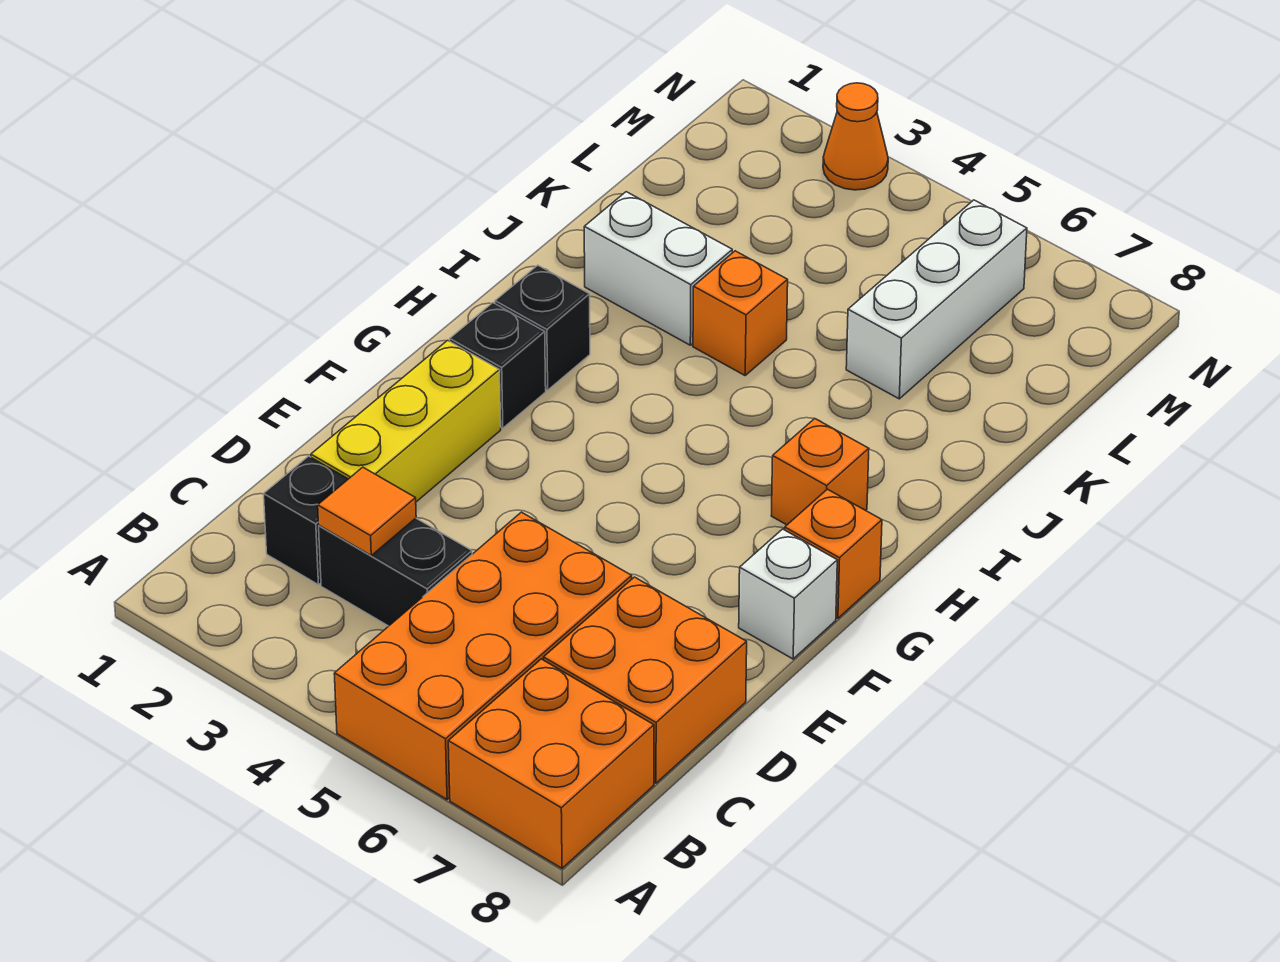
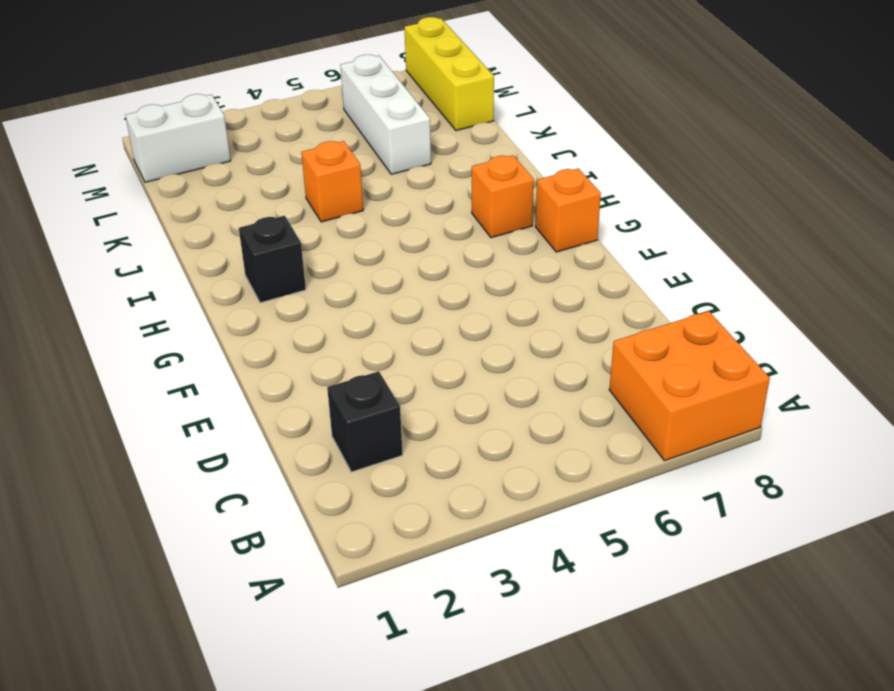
yellow brick L8:N8 level 1 -> yellow brick D2:F2 level 1
white brick M1:M2 level 1 -> white brick J2:J3 level 1
none -> orange brick A5:D6 level 1
none -> black brick C3:C4 level 1
none -> orange brick C7:D8 level 1

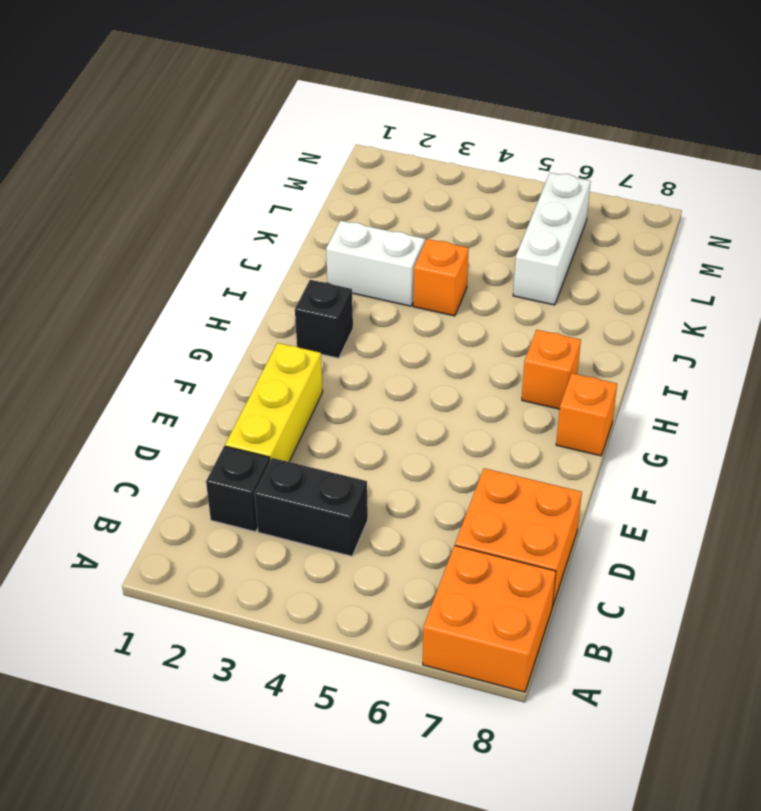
none -> orange brick A5:D6 level 1
none -> white brick F8 level 1
none -> black brick G2 level 1

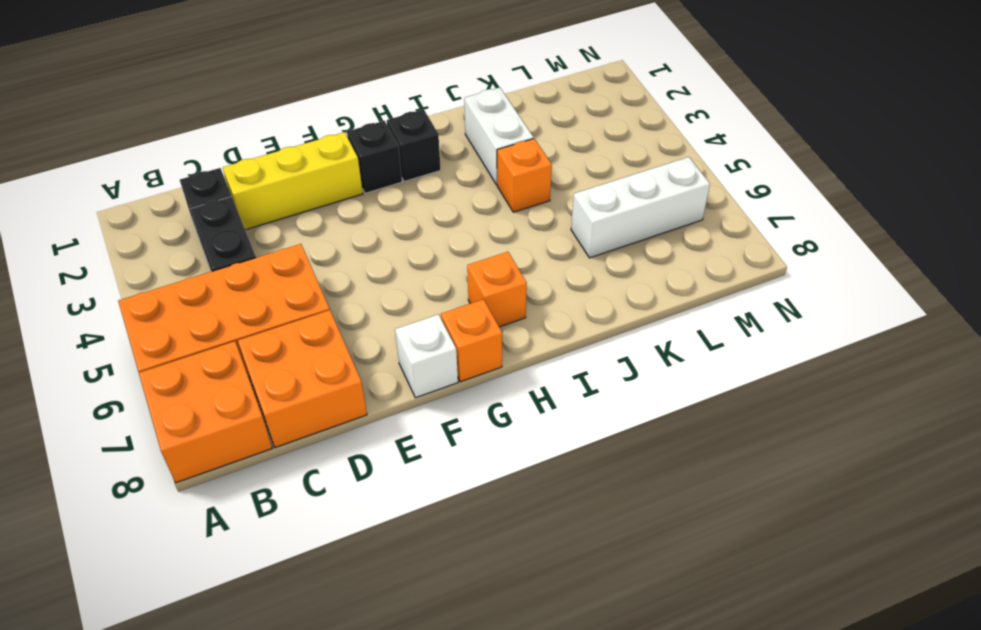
none -> orange cone N3 level 1
none -> orange tile C3 level 2

